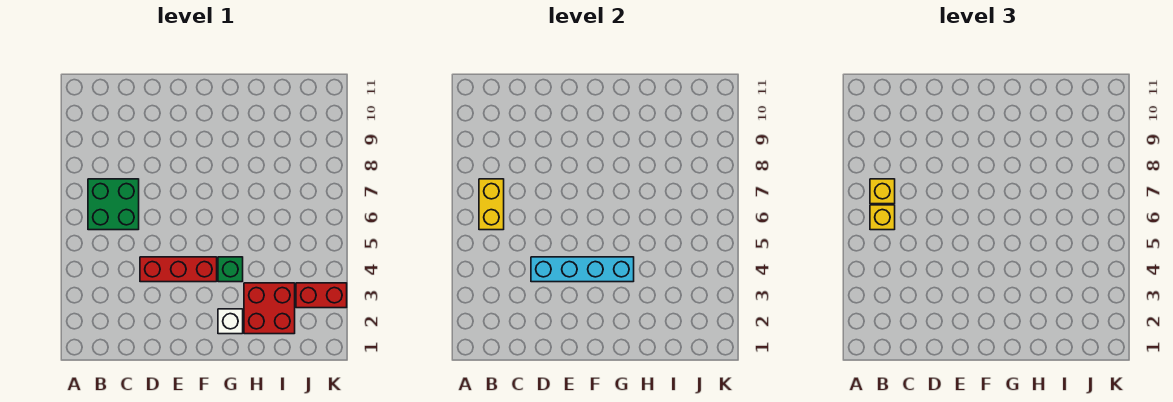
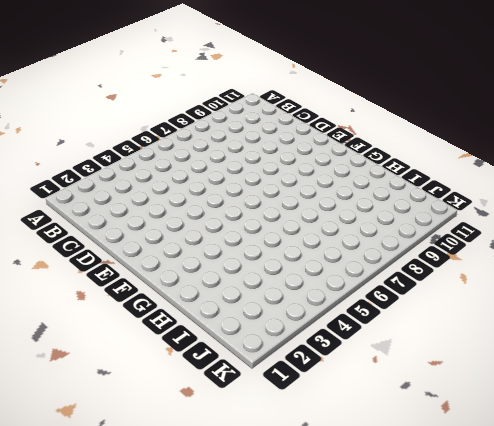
none -> green brick B6:C7 level 1
none -> red brick D4:F4 level 1

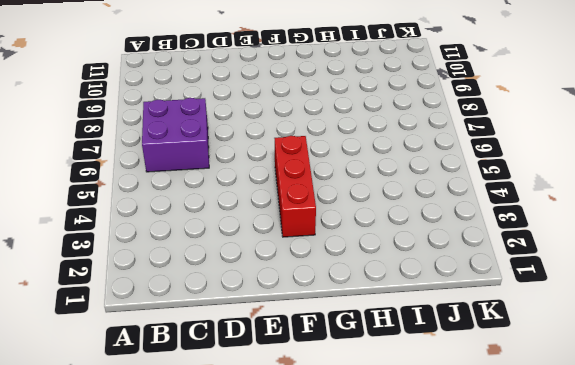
purple brick B6:C7 level 1 -> green brick B6:C7 level 1
red brick F3:F5 level 1 -> red brick D4:F4 level 1
none -> white brick G2 level 1
none -> green brick G4 level 1

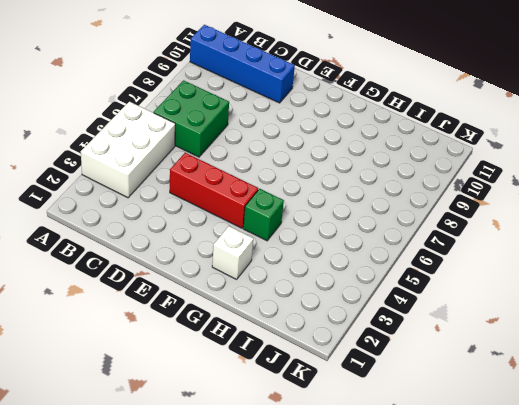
white brick A3:B5 level 1 -> none
blue brick A10:D10 level 1 -> none
none -> red brick H2:I3 level 1
none -> red brick J3:K3 level 1

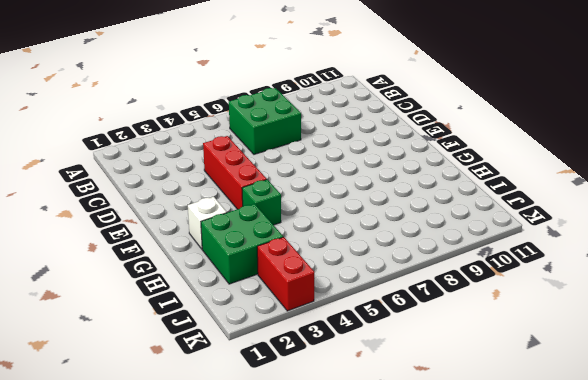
green brick H2:I3 level 1 -> red brick H2:I3 level 1
none -> yellow brick B6:B7 level 2
none -> cyan brick D4:G4 level 2

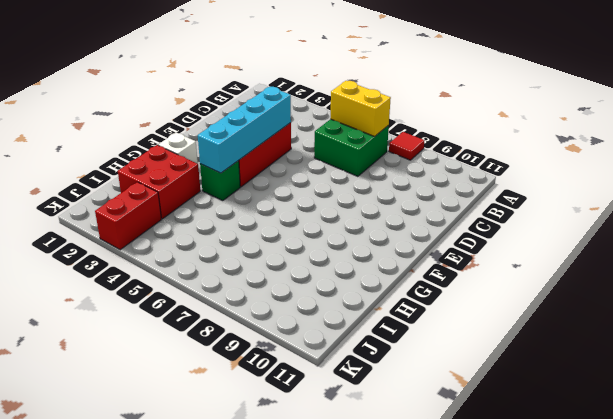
red tile A8 level 1 -> none
none -> yellow brick B6 level 3
none -> yellow brick B7 level 3

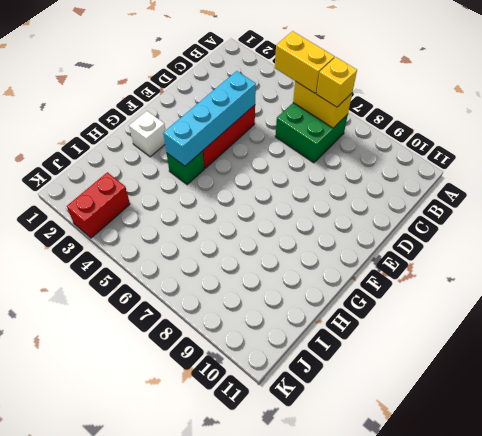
yellow brick B5:B6 level 3 -> yellow brick B6 level 3
none -> red brick H2:I3 level 1

